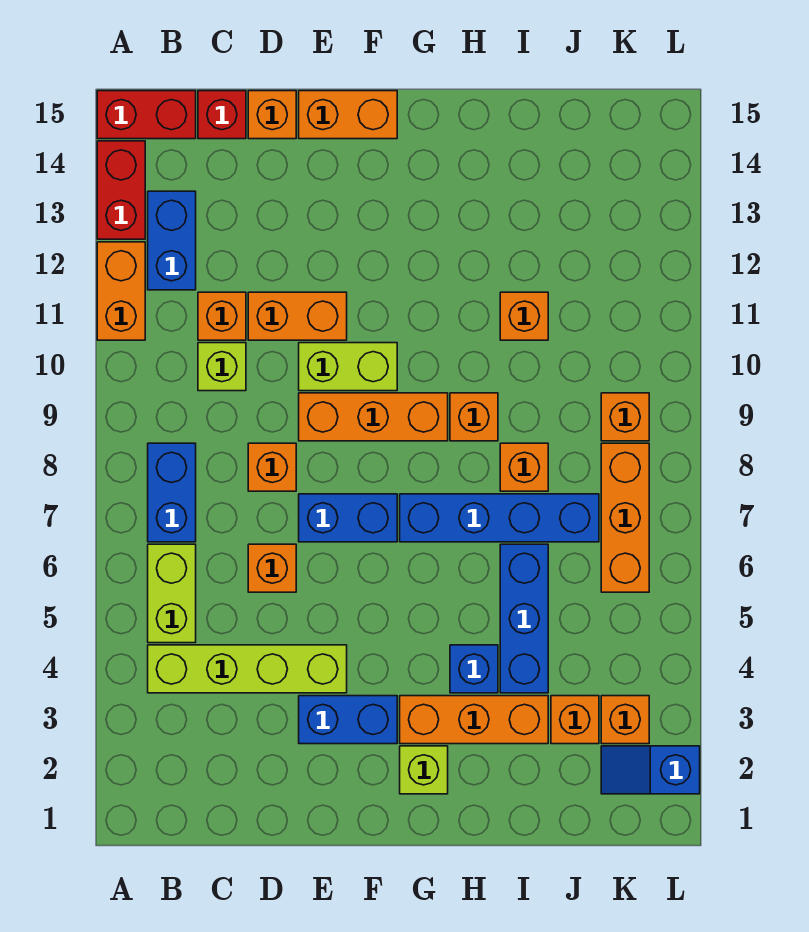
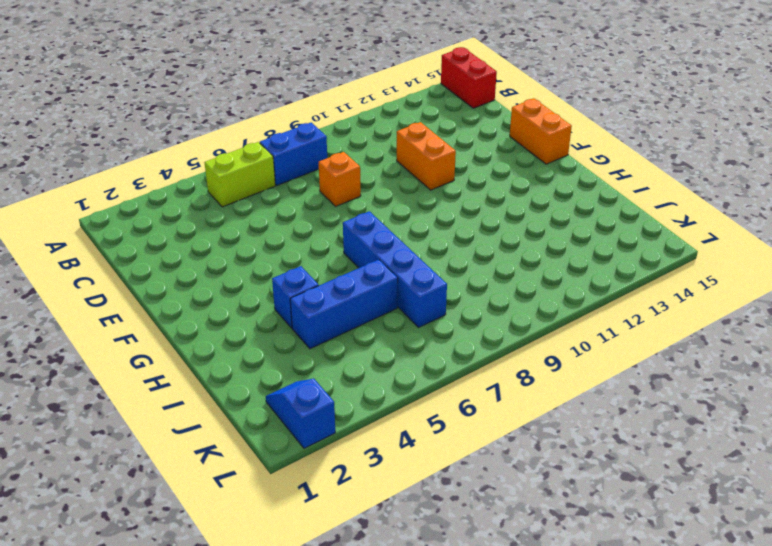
none -> orange brick A11:A12 level 1
none -> red brick A13:A14 level 1
none -> lime brick B4:E4 level 1
none -> blue brick B12:B13 level 1

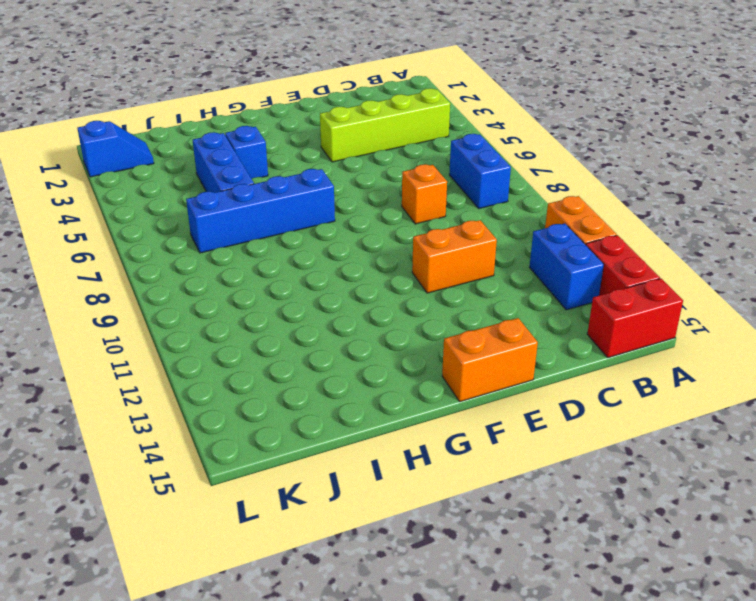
none -> lime brick B5:B6 level 1
none -> lime brick C10 level 1
none -> orange brick C11 level 1
none -> red brick C15 level 1

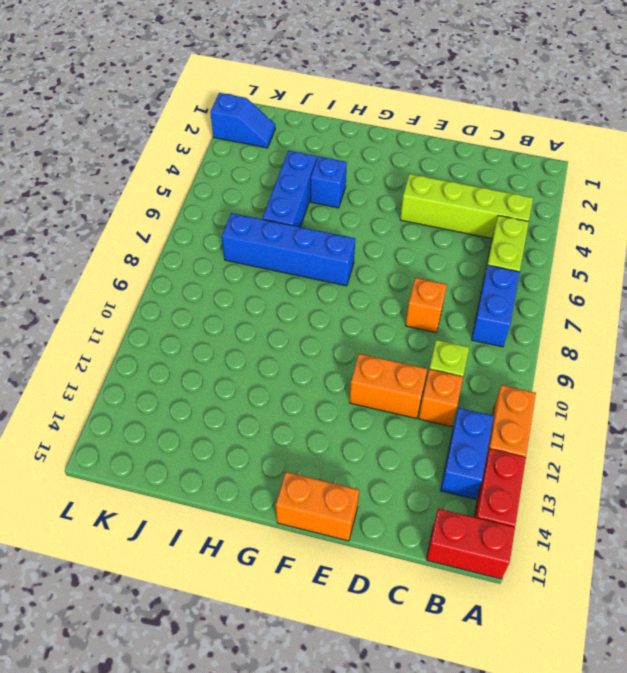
none -> red brick C15 level 1
none -> orange brick D6 level 1
none -> orange brick D15 level 1
none -> blue brick E3:F3 level 1

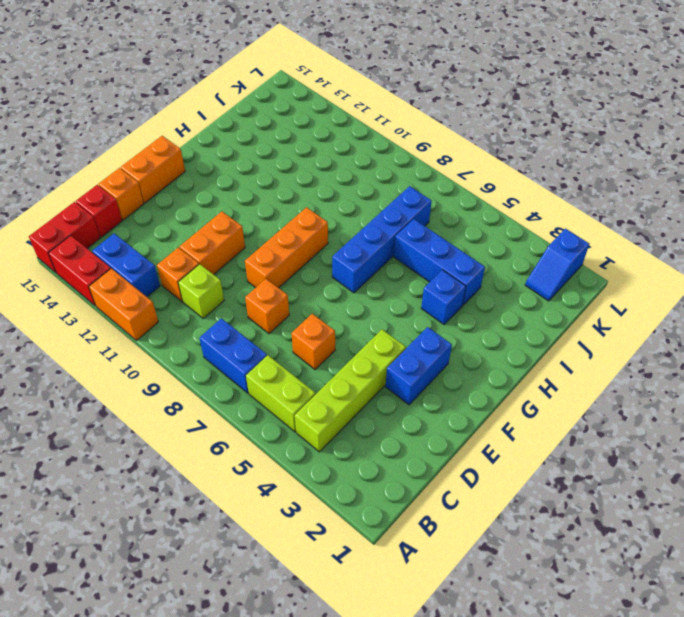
none -> blue brick E7:F7 level 1
none -> lime brick E10:F10 level 1
none -> lime brick G2 level 1
none -> orange brick G3:I3 level 1

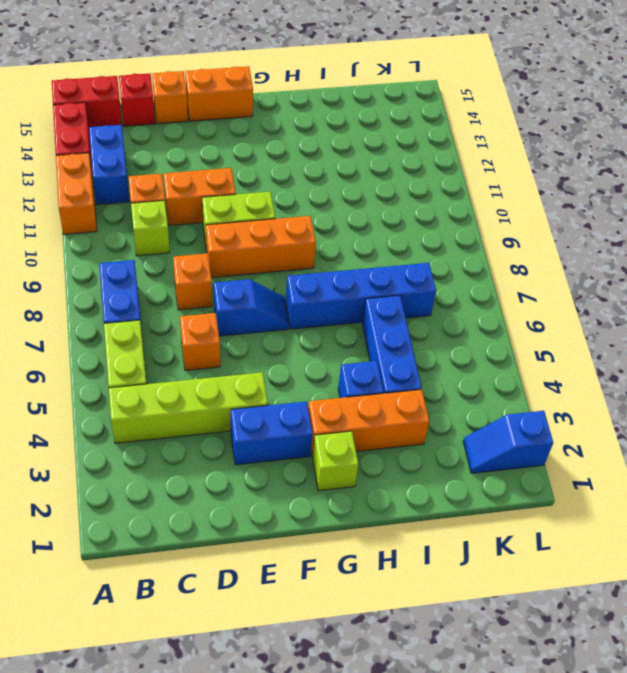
blue slope E7:F7 level 1 top E -> blue brick E7:F7 level 1
none -> orange brick H9 level 1
none -> orange brick I8 level 1
none -> orange brick I11 level 1
none -> orange brick J3 level 1

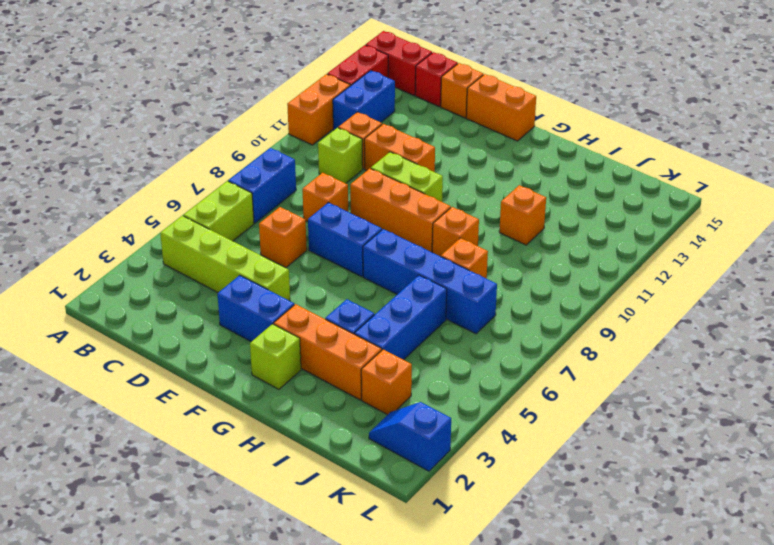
none -> orange brick K3 level 1
none -> orange brick K6:K8 level 1
none -> orange brick K9 level 1

